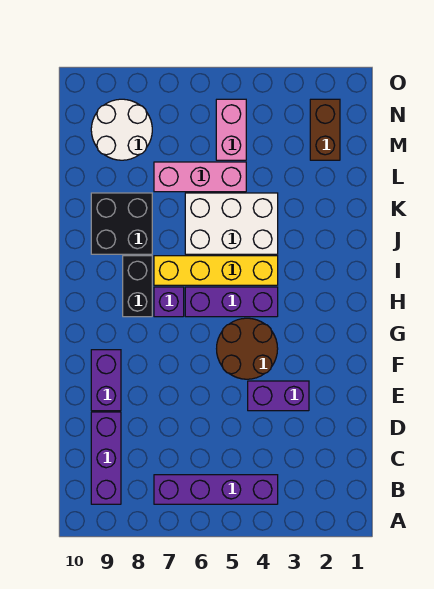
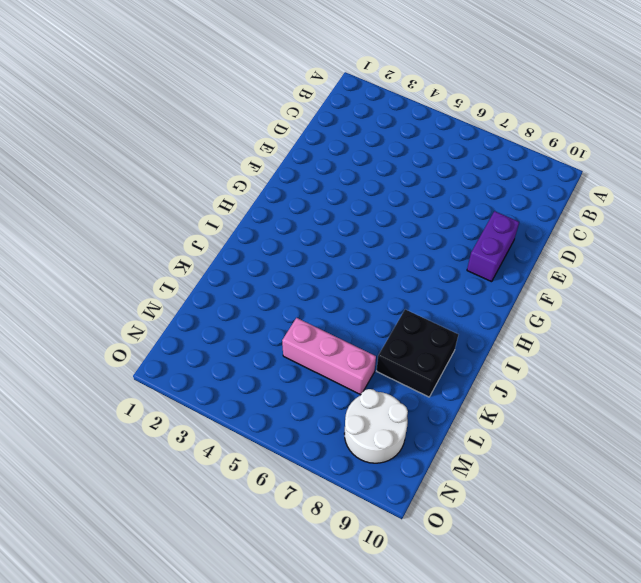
none -> purple brick B4:B7 level 1
none -> purple brick B9:D9 level 1
none -> purple brick E3:E4 level 1

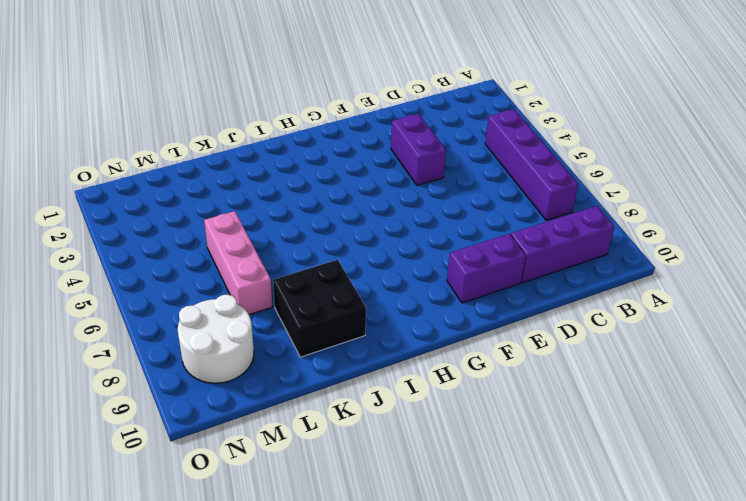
none -> brown round brick F4:G5 level 1
none -> purple brick H4:H6 level 1
none -> purple brick H7 level 1

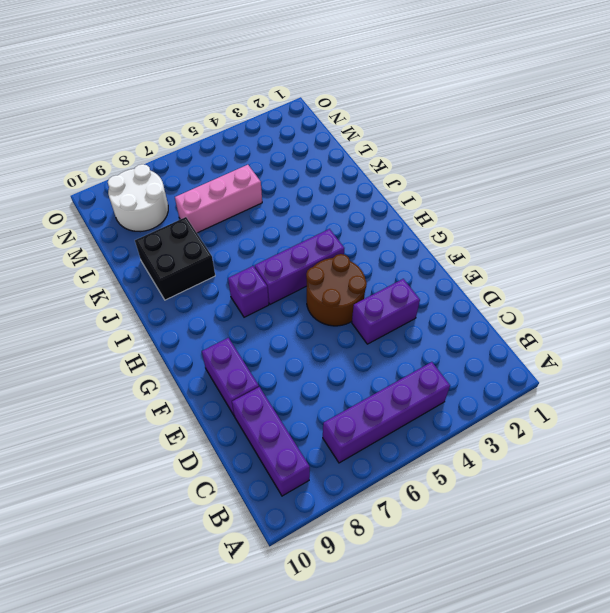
none -> black brick H8:I8 level 1
none -> yellow brick I4:I7 level 1
none -> white brick J4:K6 level 1

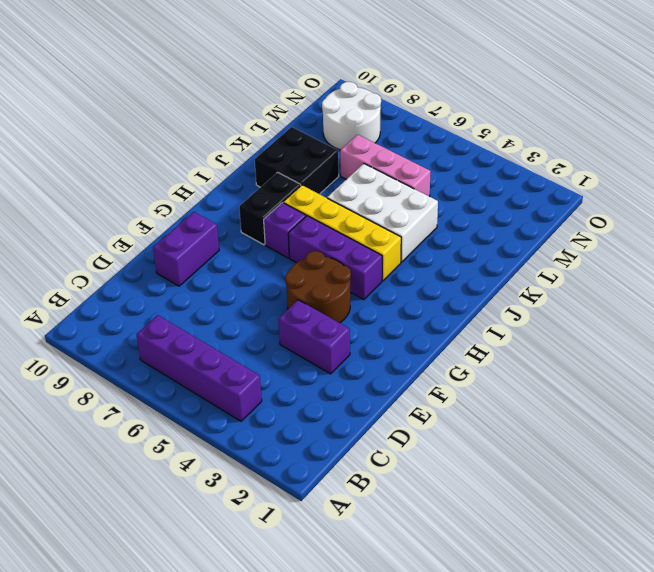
none -> purple brick B9:D9 level 1
none -> brown brick M2:N2 level 1
none -> pink brick M5:N5 level 1

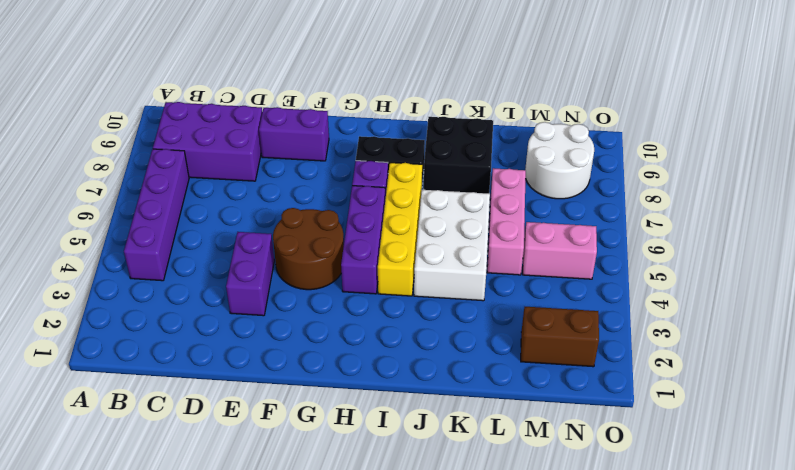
purple brick B8:D9 level 1 -> purple brick B9:D9 level 1

